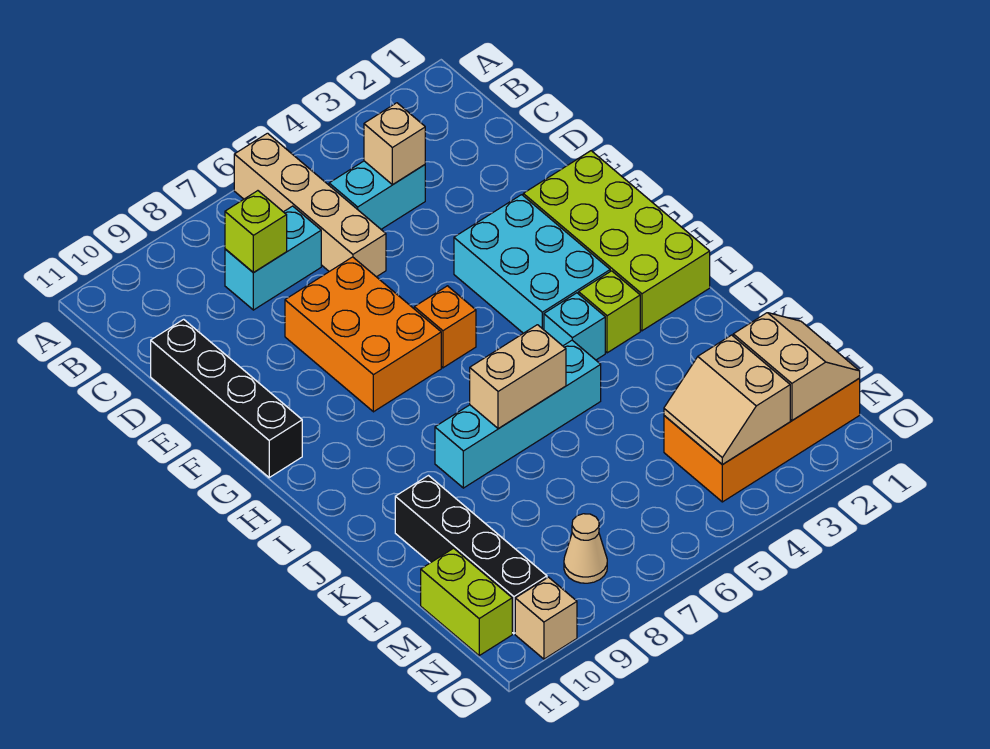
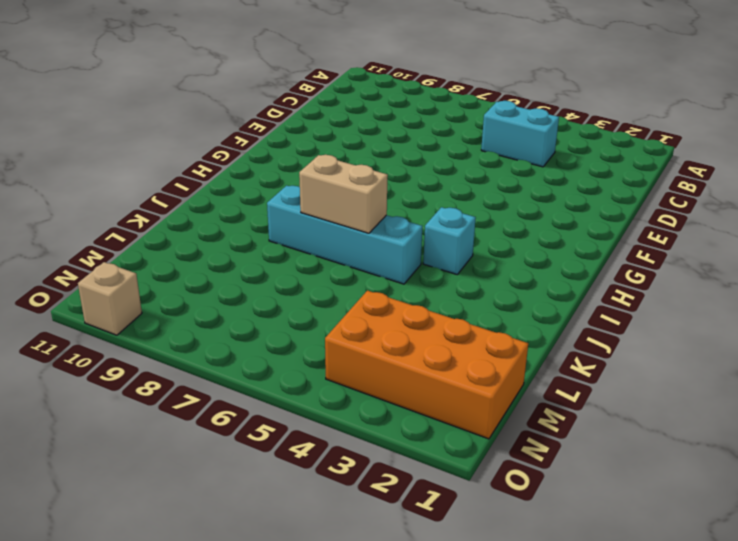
none -> tan brick A6:D6 level 1
none -> cyan brick C7:C8 level 1
none -> black brick D11:G11 level 1

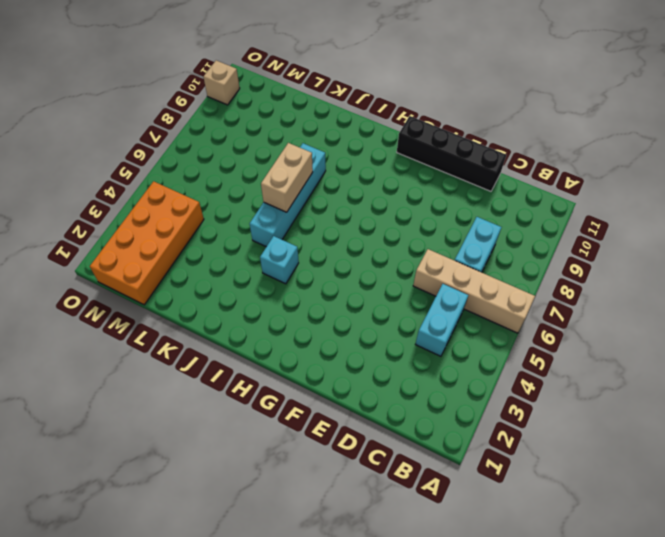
none -> orange brick E7:G8 level 1
none -> lime brick F1:I2 level 1
none -> cyan brick F3:H4 level 1

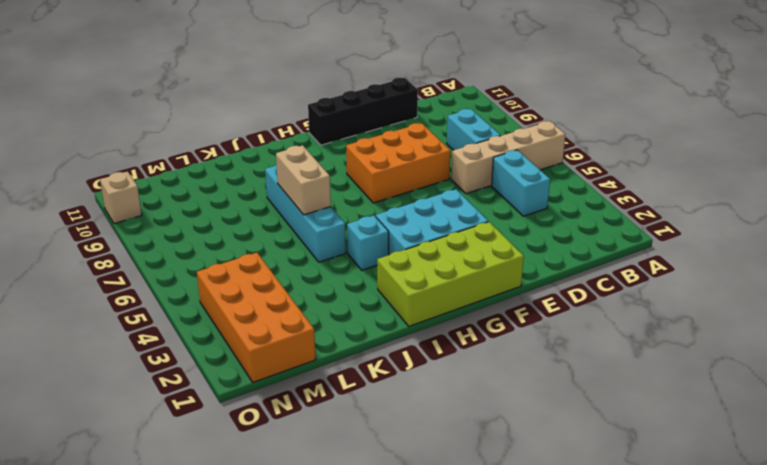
none -> orange brick G6 level 1
none -> lime brick I3 level 1
none -> black brick K10:N10 level 1

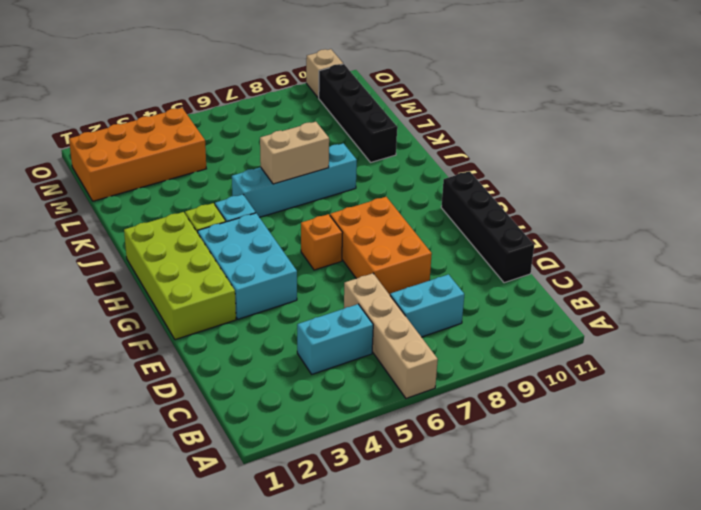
none -> lime brick M11:N11 level 1
none -> tan cone N8 level 1
none -> tan brick C4 level 2

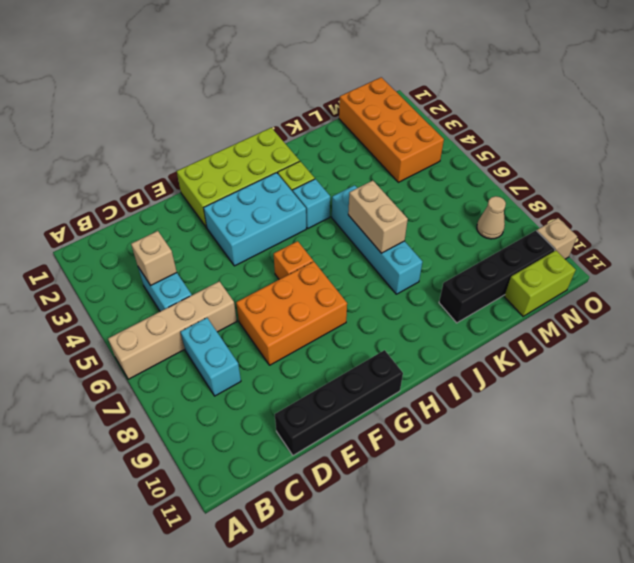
none -> lime brick C8 level 2
none -> tan slope M1:N2 level 2 top 2
none -> tan slope M3:N4 level 2 top 3

